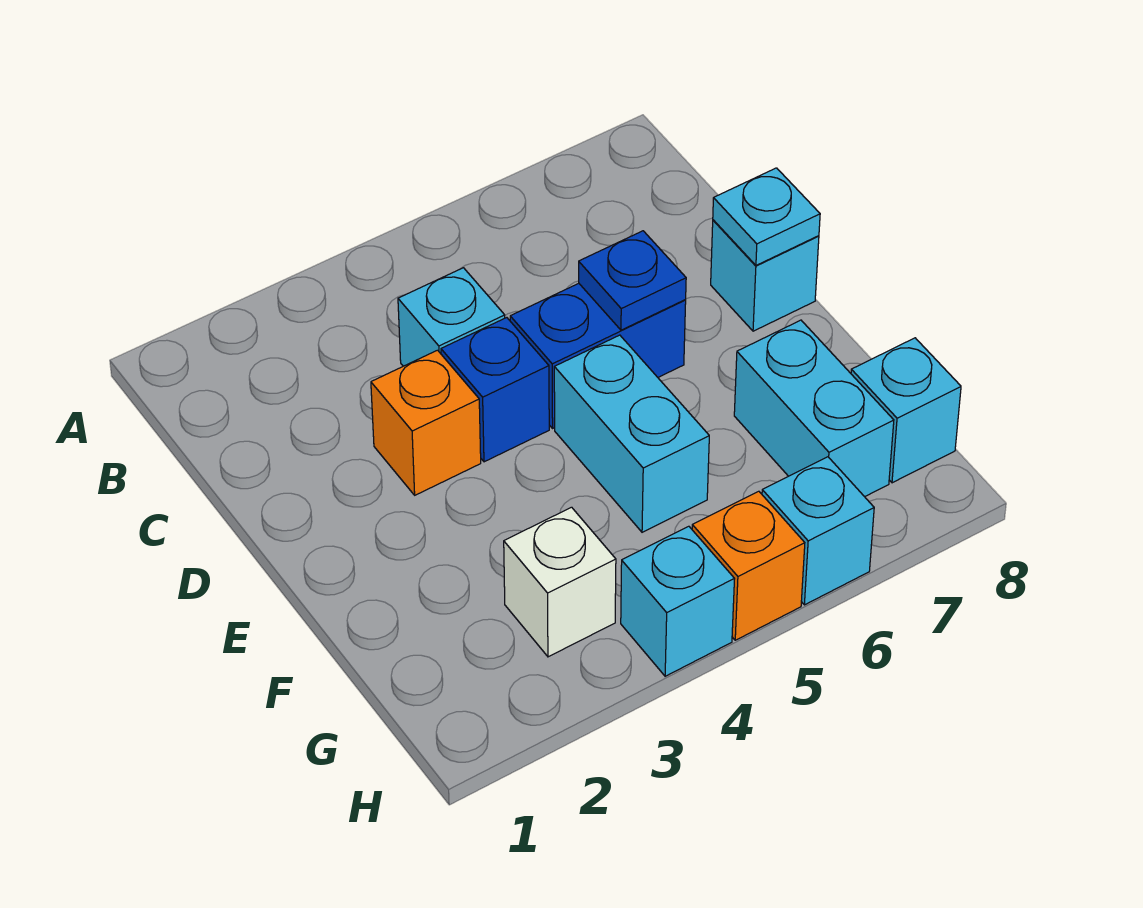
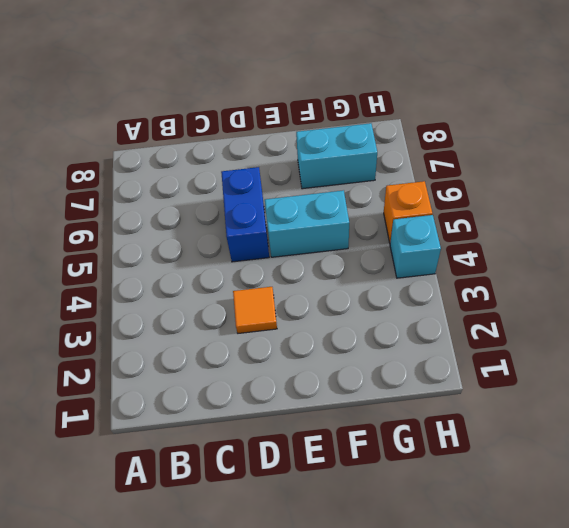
orange tile D3 level 1 -> orange brick D3 level 1
none -> cyan brick C4 level 1
none -> blue brick D4 level 1
none -> cyan brick D8 level 1

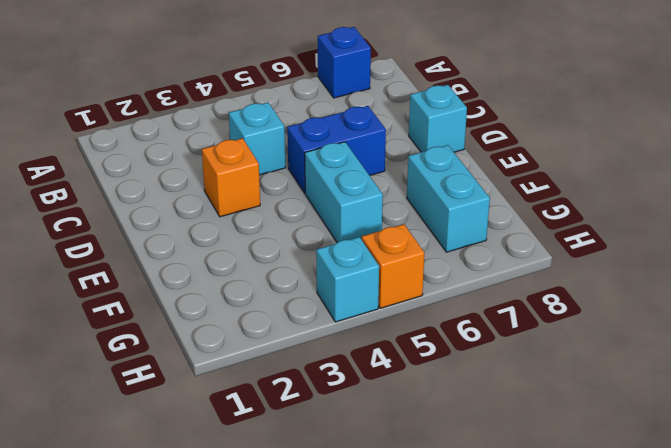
blue brick A7 level 1 -> blue brick D4 level 1
none -> white brick G3 level 1
none -> cyan brick G8 level 1
none -> cyan brick H6 level 1

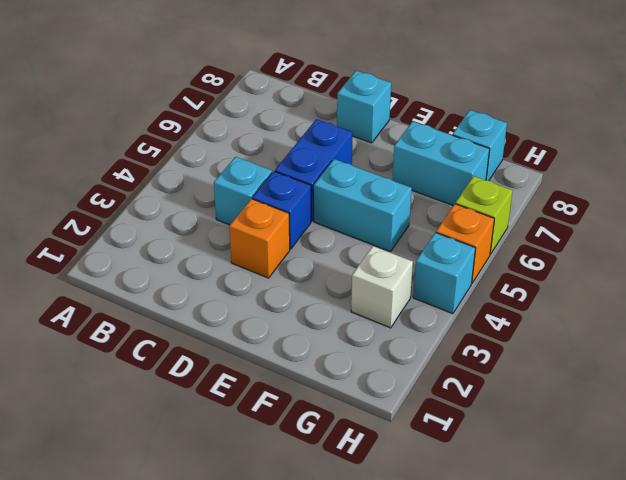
lime brick H6 level 1 -> cyan brick H6 level 1
none -> blue plate D6 level 2
none -> cyan plate D8 level 2

